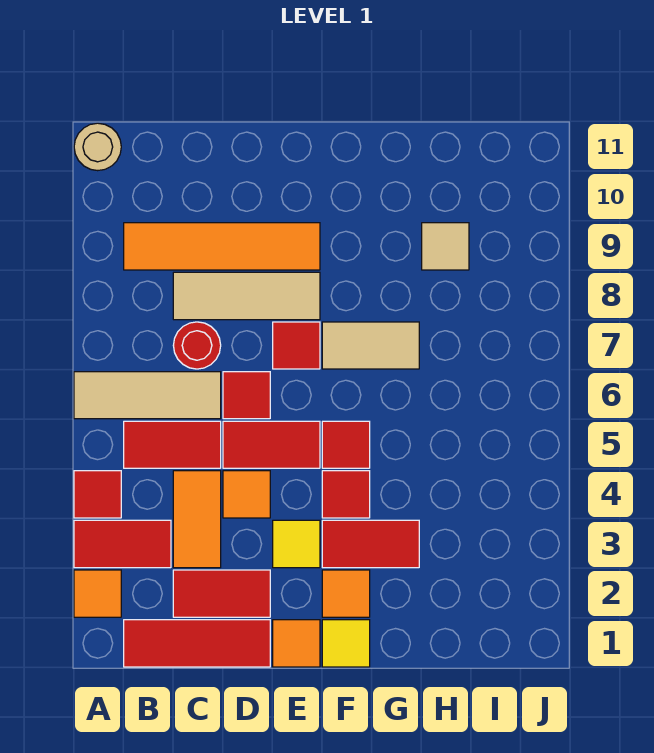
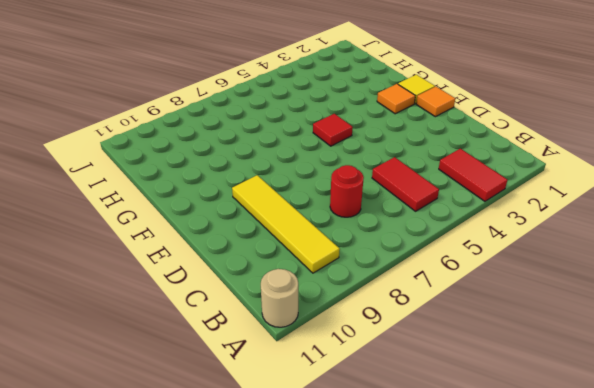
yellow tile B9:E9 level 1 -> orange tile B9:E9 level 1
none -> orange tile A2 level 1
none -> red tile A4 level 1
none -> tan tile A6:C6 level 1

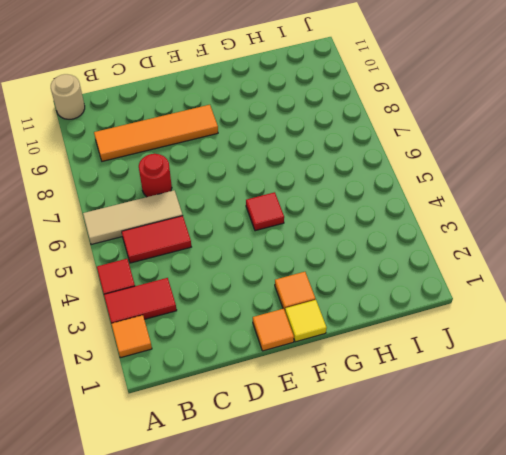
none -> red tile B1:D1 level 1
none -> red tile C2:D2 level 1
none -> orange tile C3:C4 level 1

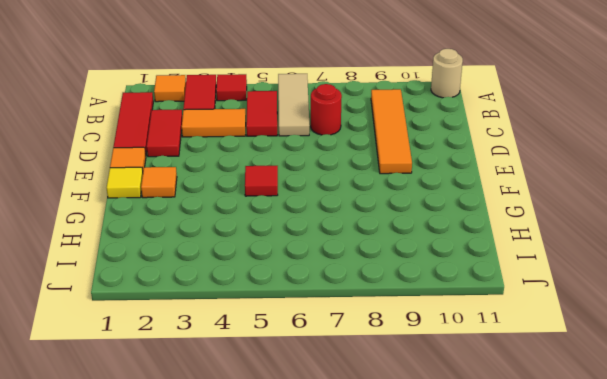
none -> tan tile C8:E8 level 1
none -> orange tile D4 level 1
none -> red tile D5:E5 level 1

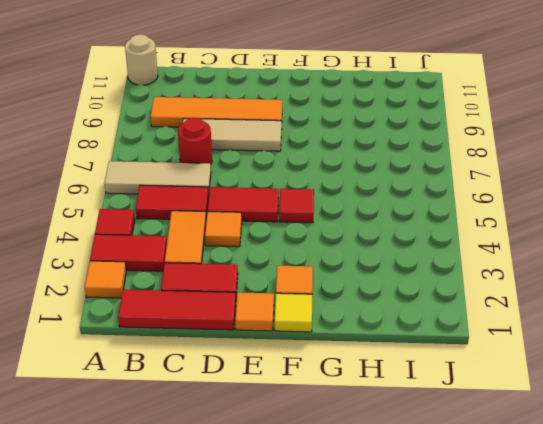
none -> red tile D6 level 1
none -> yellow tile E3 level 1
none -> red tile E7 level 1

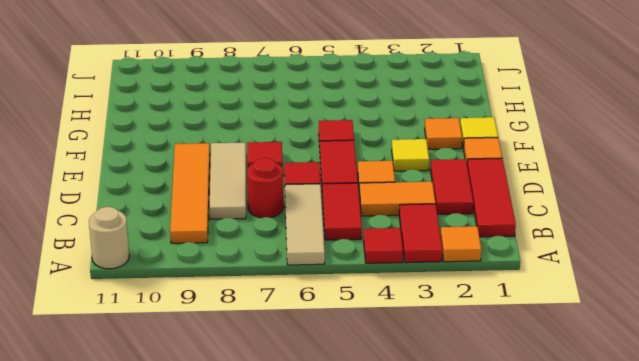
none -> red tile F3:G3 level 1
none -> red tile F4 level 1
none -> tan tile F7:G7 level 1

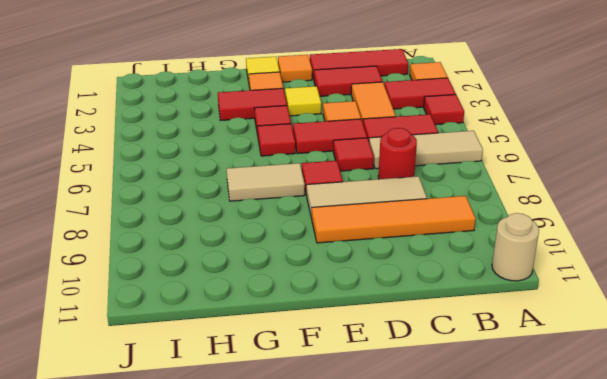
none -> tan tile H9 level 1

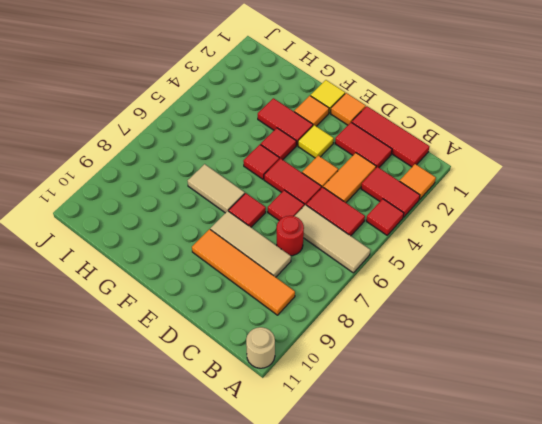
none -> tan tile H9 level 1

